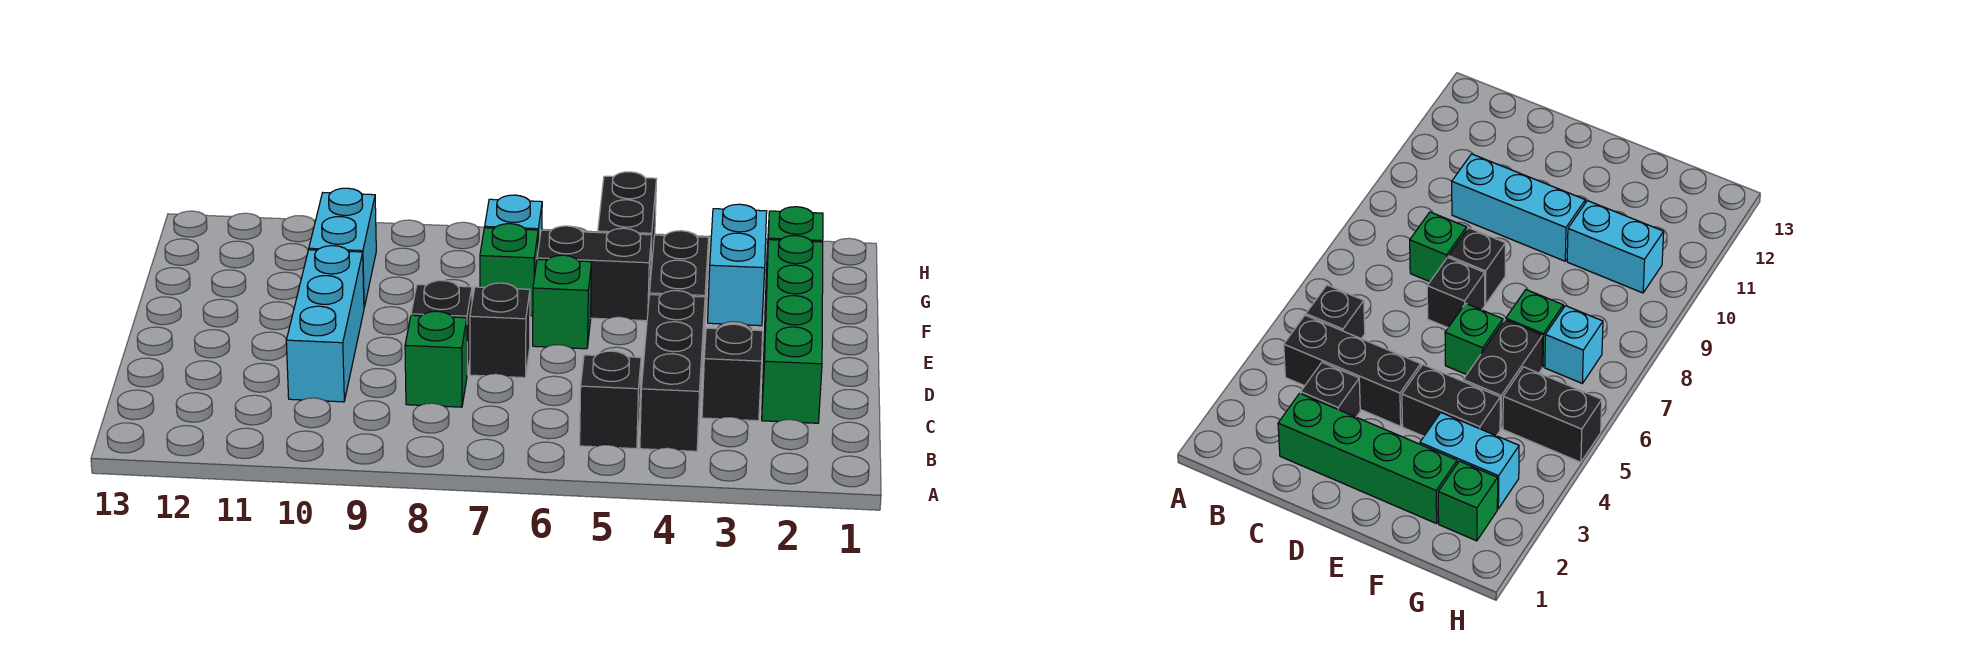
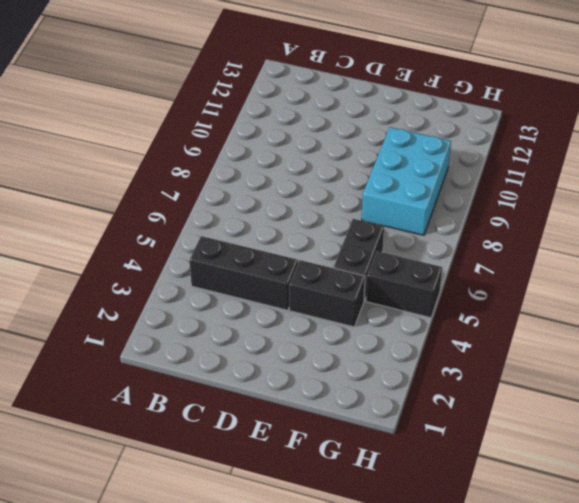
cyan brick F8:G10 level 1 -> cyan brick F10:G10 level 1
none -> black brick B5 level 1
none -> green brick C2:F2 level 1
none -> black brick C3 level 1

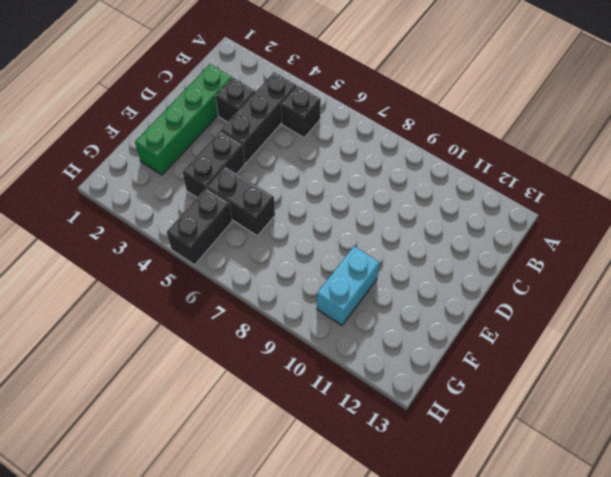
none -> green brick C8 level 1
none -> cyan brick C10:E10 level 1
none -> black brick D7 level 1

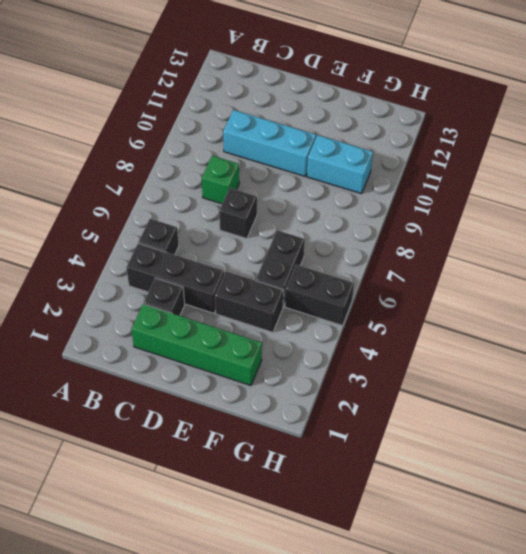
none -> black brick D8 level 1
none -> green brick E6 level 1
none -> cyan brick F3:G3 level 1

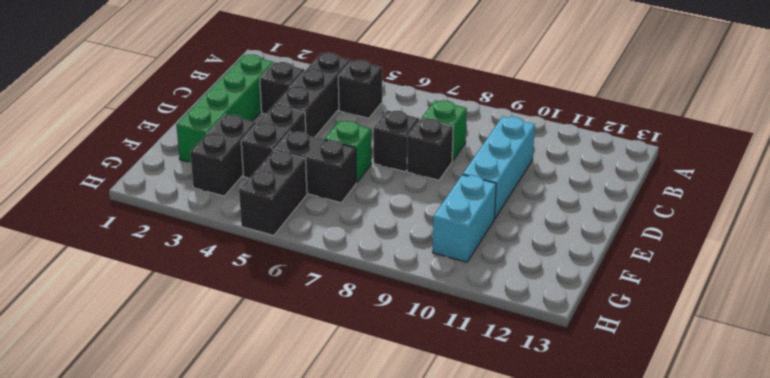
black brick F3:G3 level 1 -> cyan brick F3:G3 level 1
none -> green brick F7 level 1
none -> green brick G2 level 1
none -> cyan brick G7 level 1

